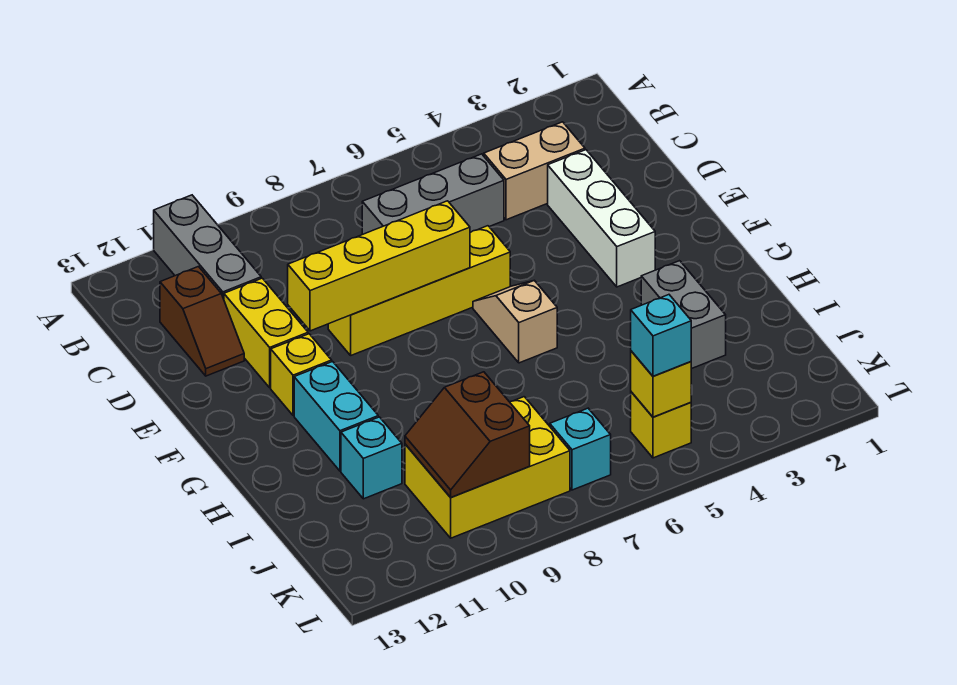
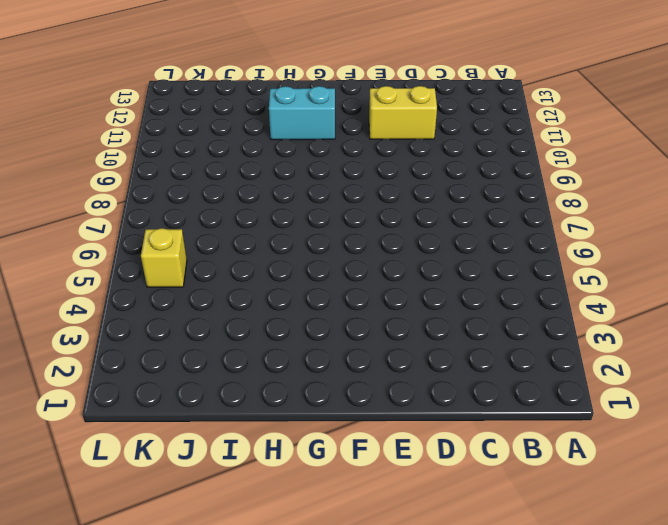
none -> grey brick A11:C11 level 1
none -> tan brick C3:C4 level 1
none -> grey brick C5:C7 level 1

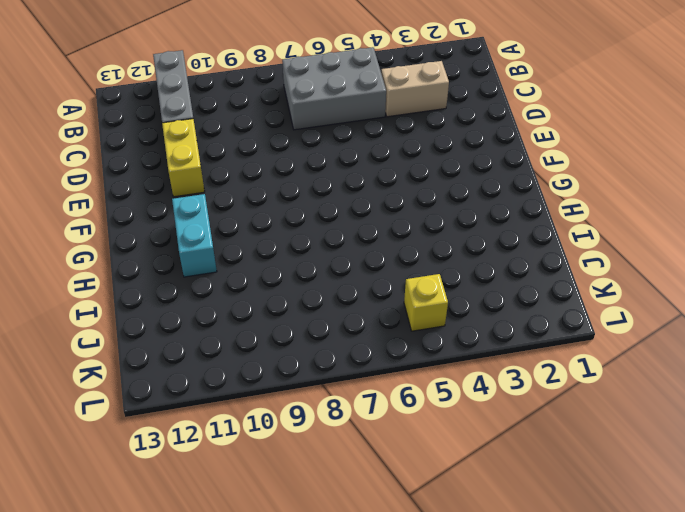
grey brick B5:C7 level 1 -> grey brick C5:C7 level 1
none -> brown slope C12:D12 level 1 top C
none -> white brick D3:F3 level 1
none -> yellow brick E6:E9 level 1

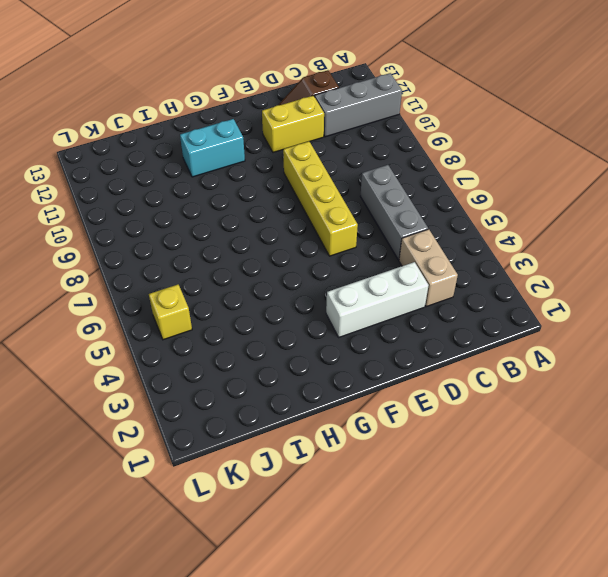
none -> tan slope F6:G6 level 1 top G
none -> yellow brick F11 level 1
none -> grey brick H3:I3 level 1

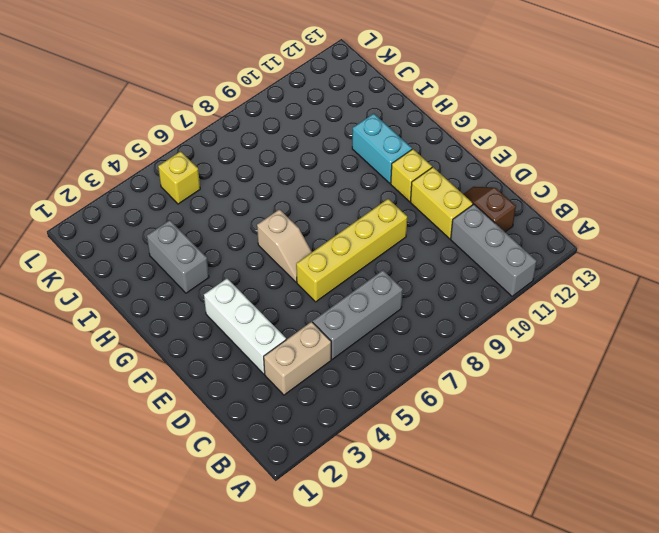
none -> cyan brick I11 level 1
none -> yellow brick J8:K10 level 1
none -> cyan brick K7 level 1

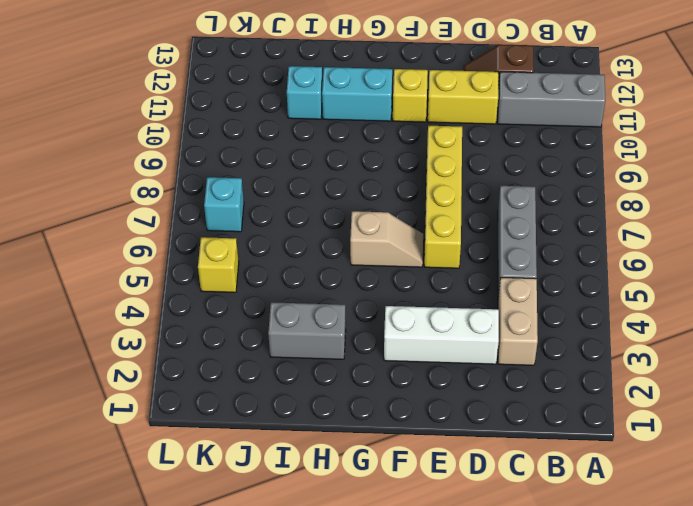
none -> yellow brick J8:K10 level 1
none -> yellow brick E7:E10 level 2
none -> brown slope J9:K10 level 2 top 9

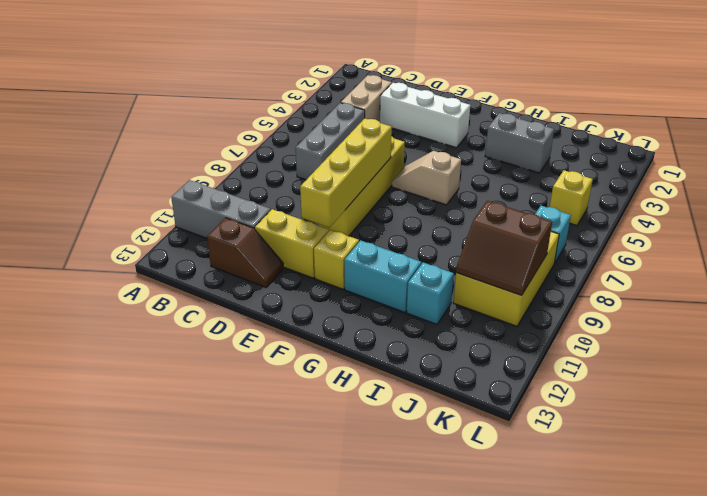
none -> yellow brick K5 level 2
none -> cyan brick K5 level 3

